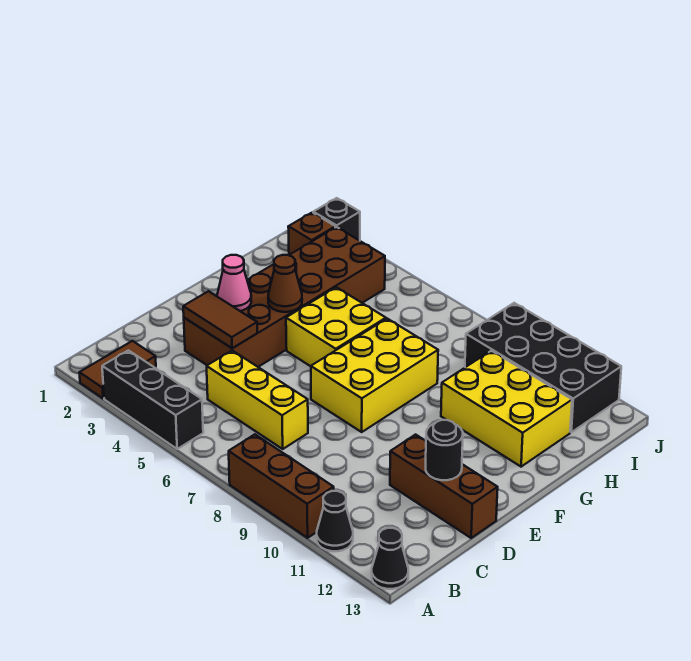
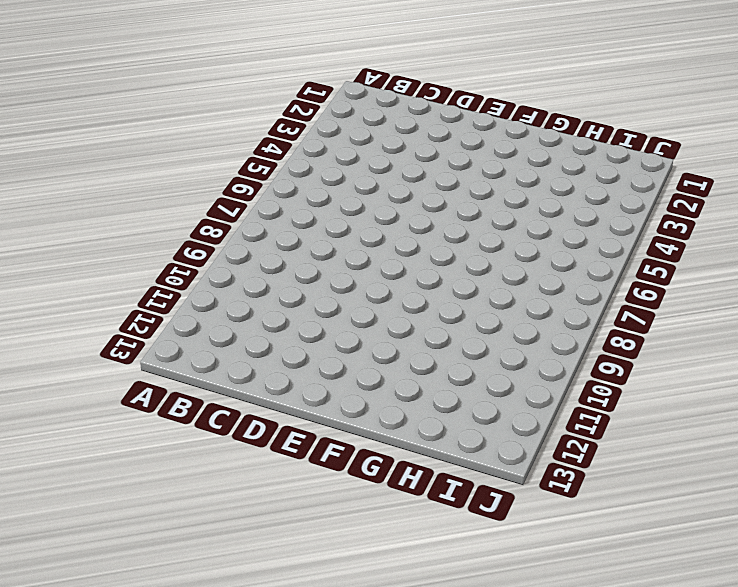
none -> brown tile A2:B2 level 1
none -> black brick A3:A5 level 1
none -> brown brick A8:A10 level 1

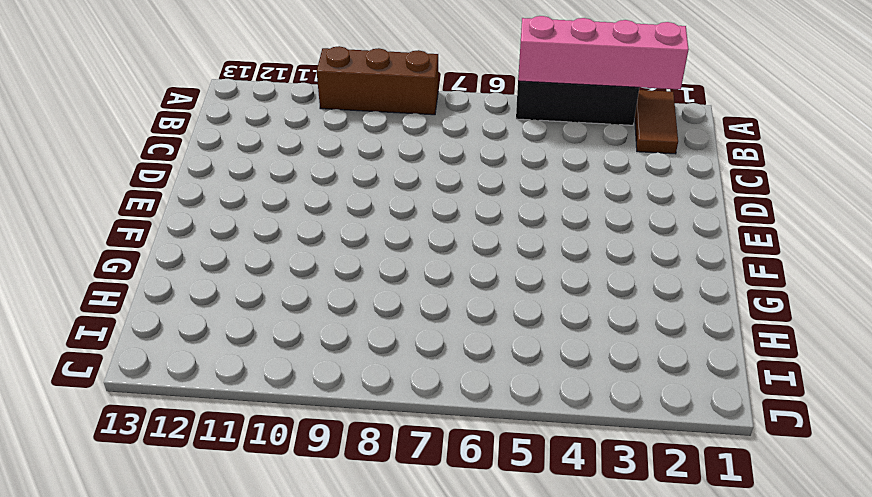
pink brick A2:A5 level 2 -> none
none -> black cone A11 level 1
none -> black cone A13 level 1
none -> yellow brick C5:C7 level 1

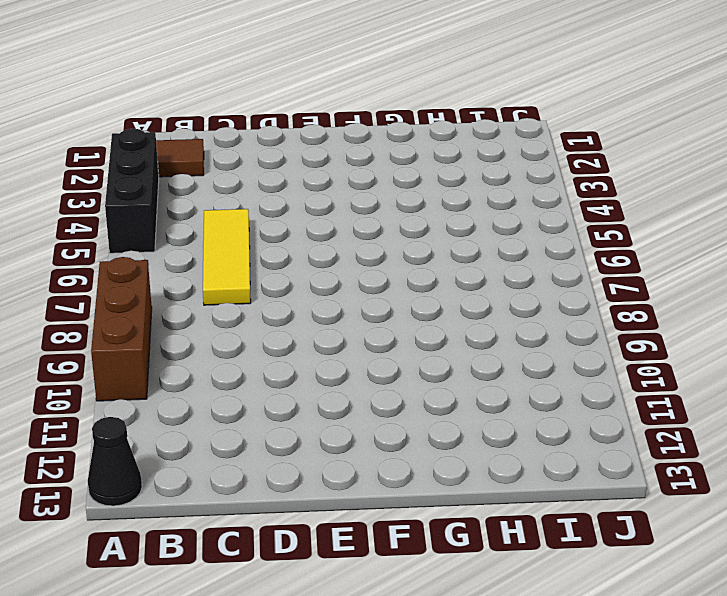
yellow tile C5:C7 level 1 -> yellow brick C5:C7 level 1
none -> black cone A11 level 1
none -> brown brick D3:I4 level 1
none -> brown brick D11:D13 level 1

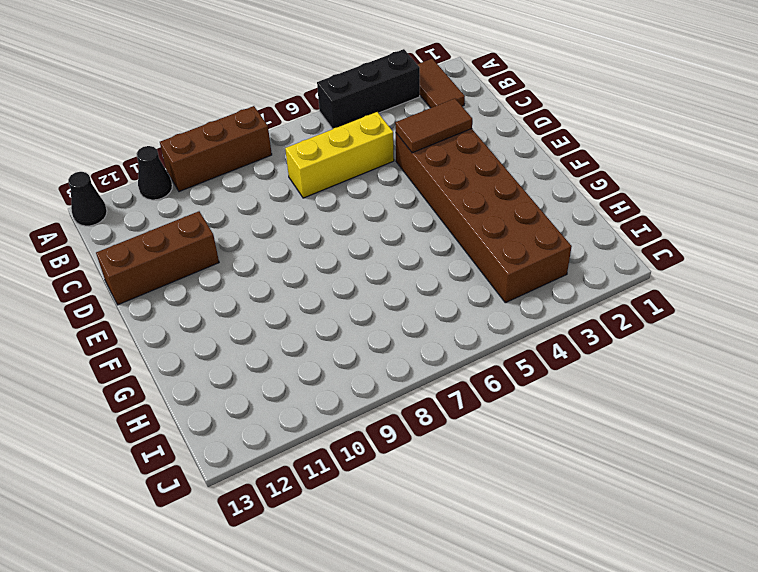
none -> yellow brick E7:G8 level 1
none -> yellow brick F5:G6 level 1
none -> yellow brick G10:H12 level 1

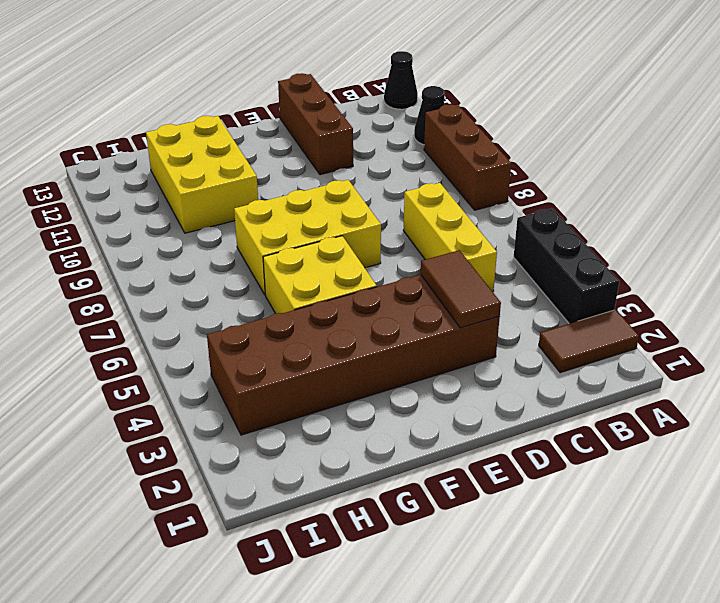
none -> brown brick I2 level 1
none -> black brick I9:J12 level 1
none -> black brick J2 level 1

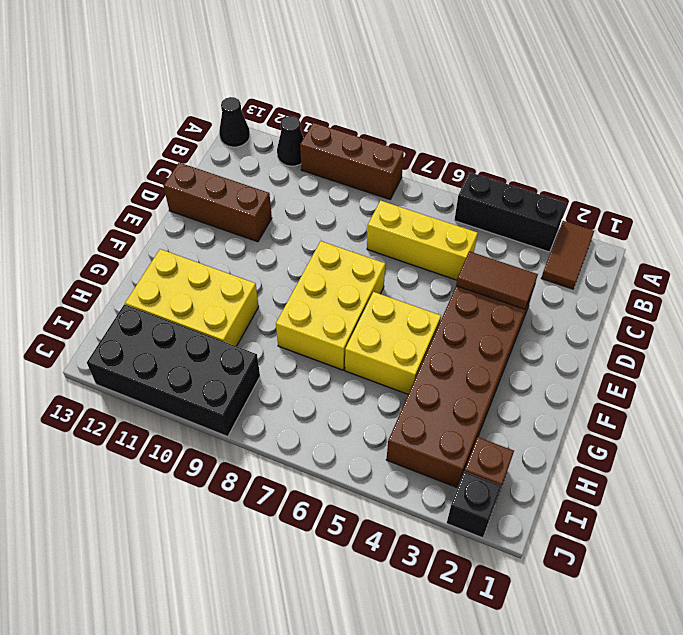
none -> black round brick D12 level 2
none -> pink cone E3 level 2
none -> brown cone F4 level 2

